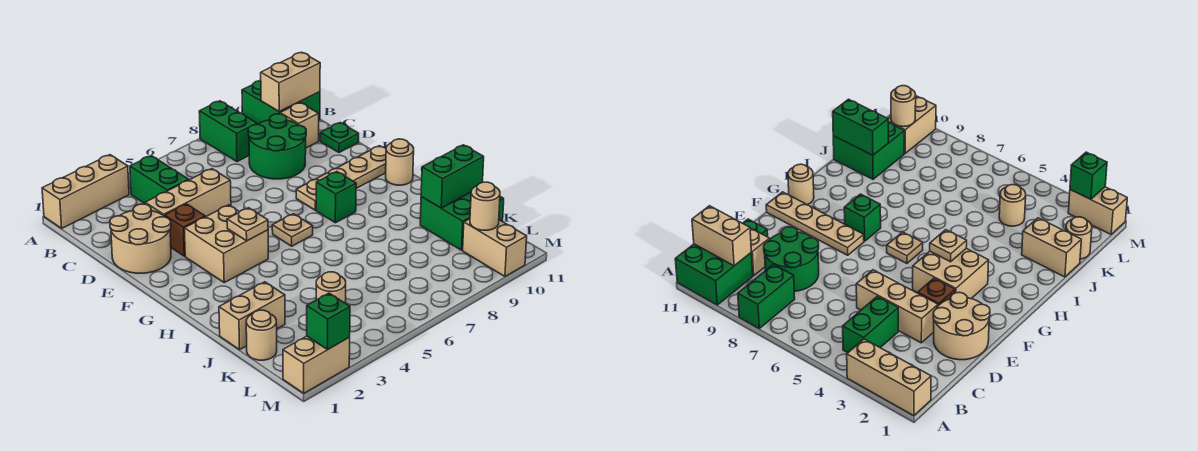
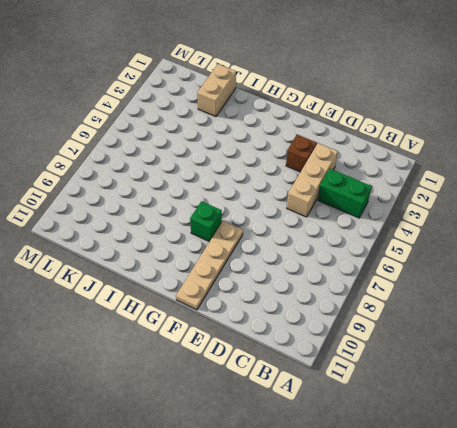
none -> tan brick A1:A3 level 1
none -> green brick A8:B8 level 1
none -> green brick A10:B11 level 1

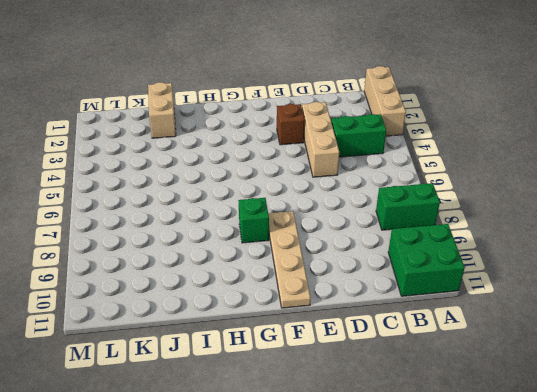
none -> green round brick C8:D9 level 1
none -> tan brick C10 level 1
none -> tan round brick D1:E2 level 1

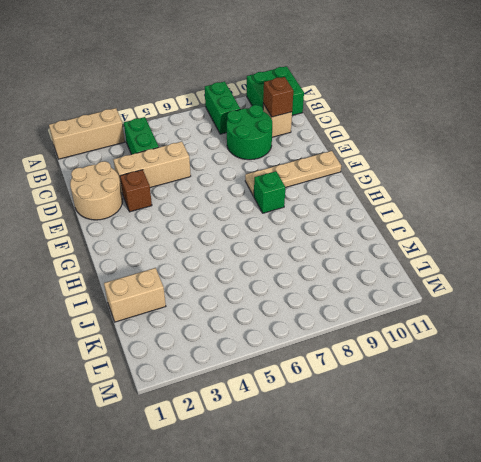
brown brick C10 level 2 -> none
none -> green plate D11 level 1
none -> tan brick F3:G4 level 1
none -> tan plate G6 level 1

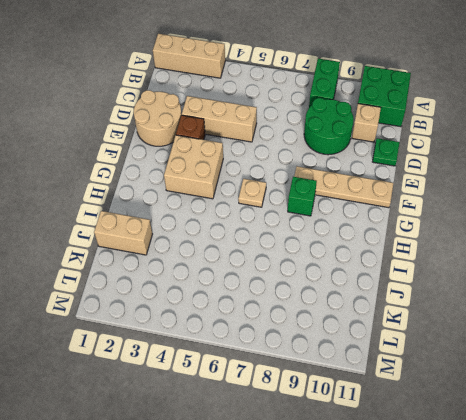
none -> green brick B4:C4 level 1
none -> tan round brick G11 level 1
none -> green brick J10:K11 level 1

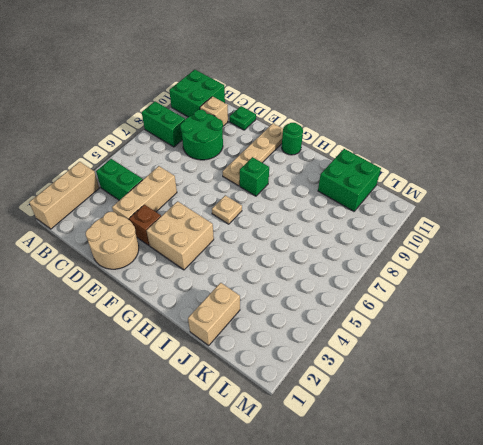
green round brick G11 level 1 -> tan round brick G11 level 1
none -> tan round brick K1 level 1
none -> tan round brick K4 level 1
none -> tan brick L10:M10 level 1

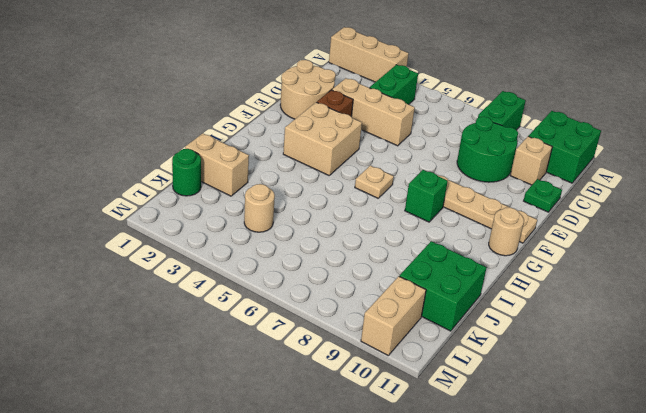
green round brick K1 level 1 -> tan round brick K1 level 1
none -> tan brick M1:M2 level 1
none -> tan brick B10:B11 level 2
none -> tan plate G4 level 2

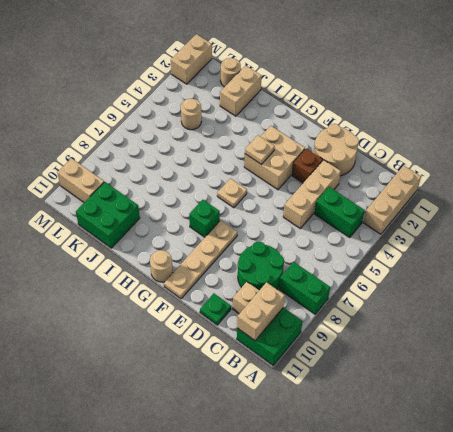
none -> green brick J10:J11 level 2
none -> tan round brick L10 level 2
none -> green brick M2 level 2

